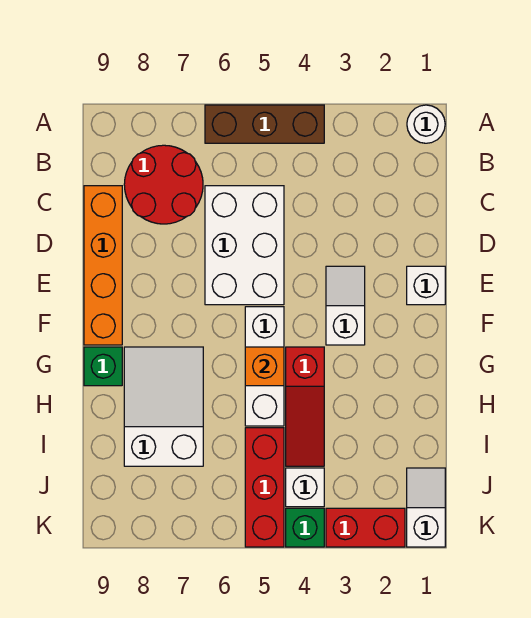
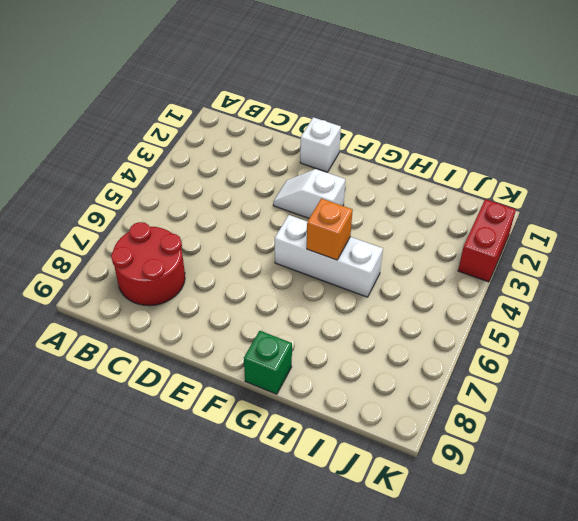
none -> white round brick A1 level 1
none -> brown brick A4:A6 level 1
none -> white brick C5:E6 level 1

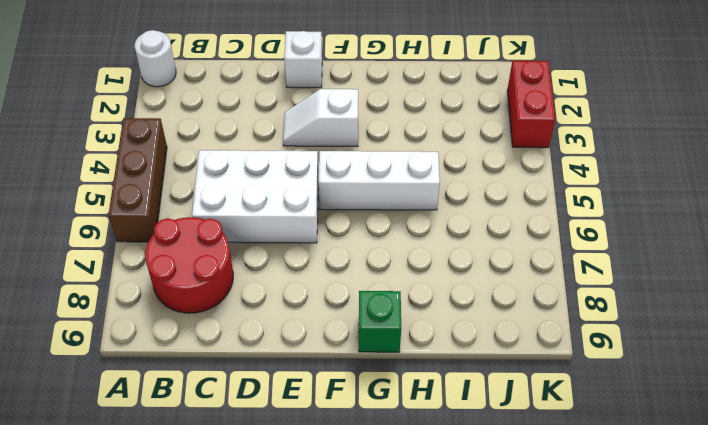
none -> orange brick C9:F9 level 1
none -> red slope G4:I4 level 1 top G
none -> white slope G7:I8 level 1 top I

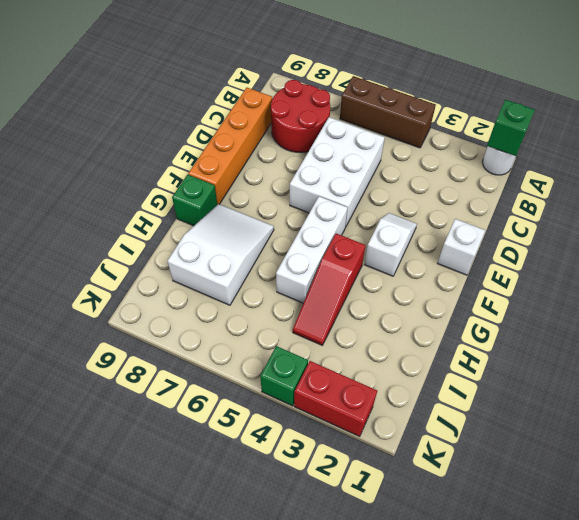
green brick A1 level 2 -> none
none -> red brick I5:K5 level 1
none -> white slope J1:K1 level 1 top K
none -> white brick J4 level 1

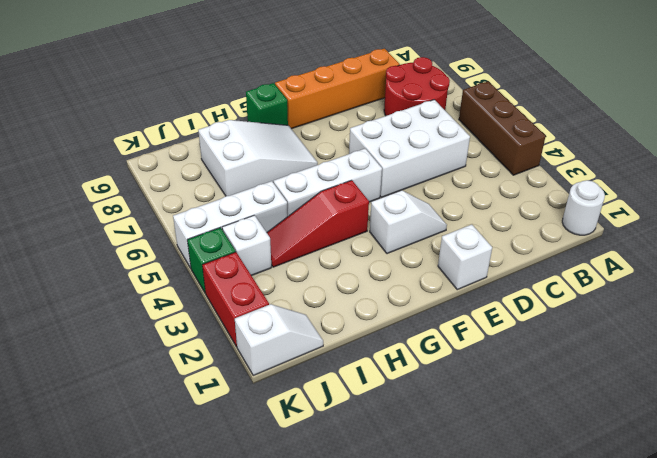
white brick I5:K5 level 1 -> red brick I5:K5 level 1
none -> orange brick G5 level 2

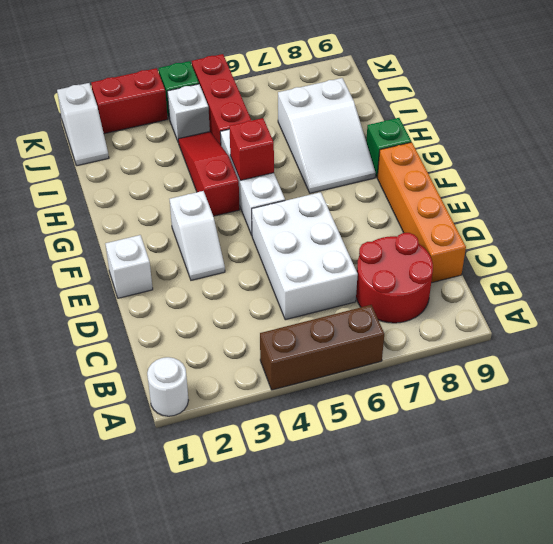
red brick G5 level 2 -> orange brick G5 level 2

